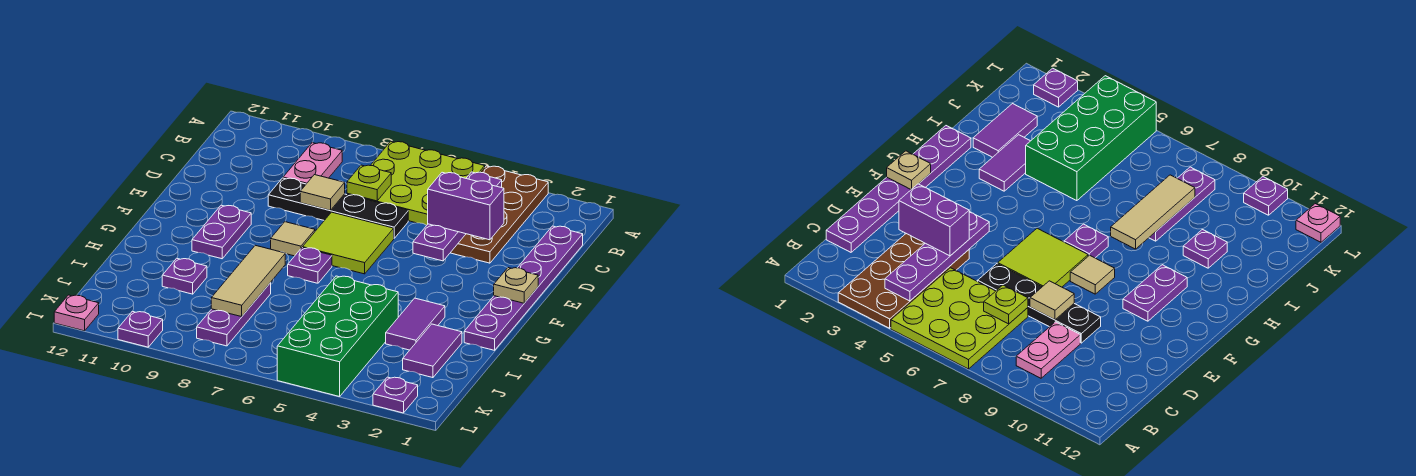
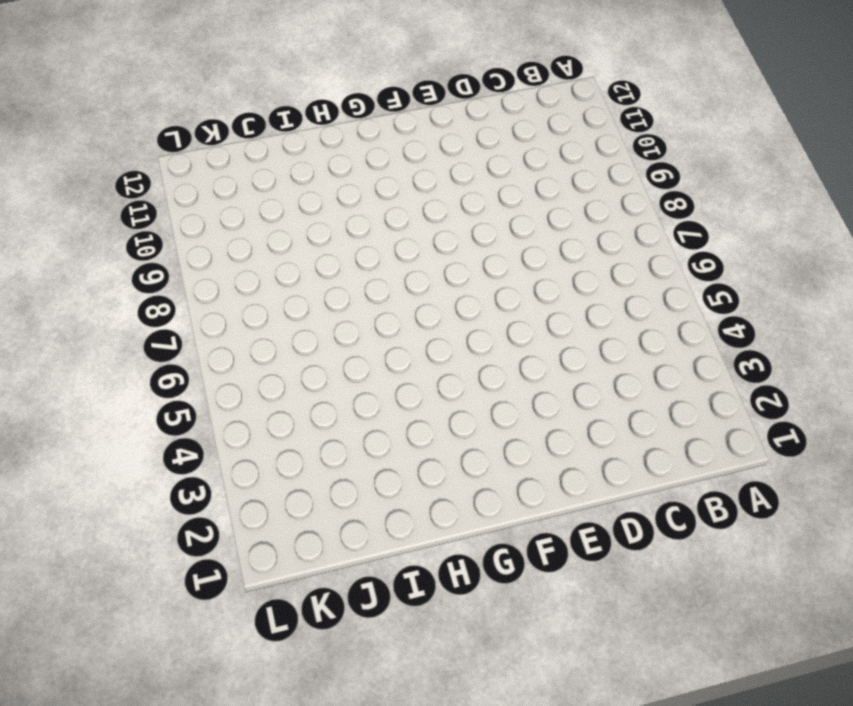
none -> brown plate A3:D4 level 1
none -> lime plate A5:C7 level 1
none -> pink plate B9:C9 level 1

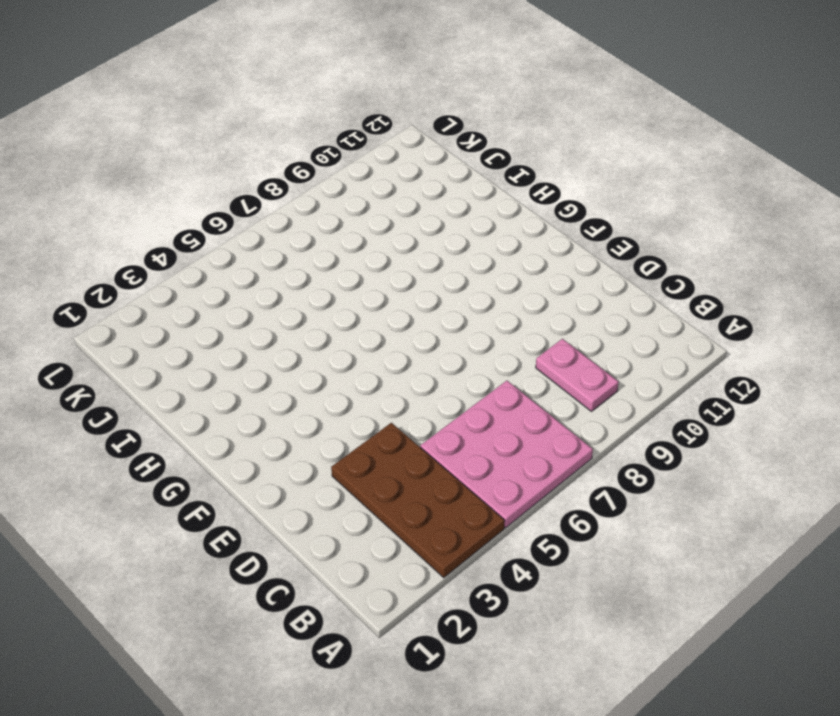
pink plate A5:C7 level 1 -> lime plate A5:C7 level 1
none -> purple plate C1:H1 level 1
none -> black plate D6:D9 level 1
none -> lime tile E6:F7 level 1

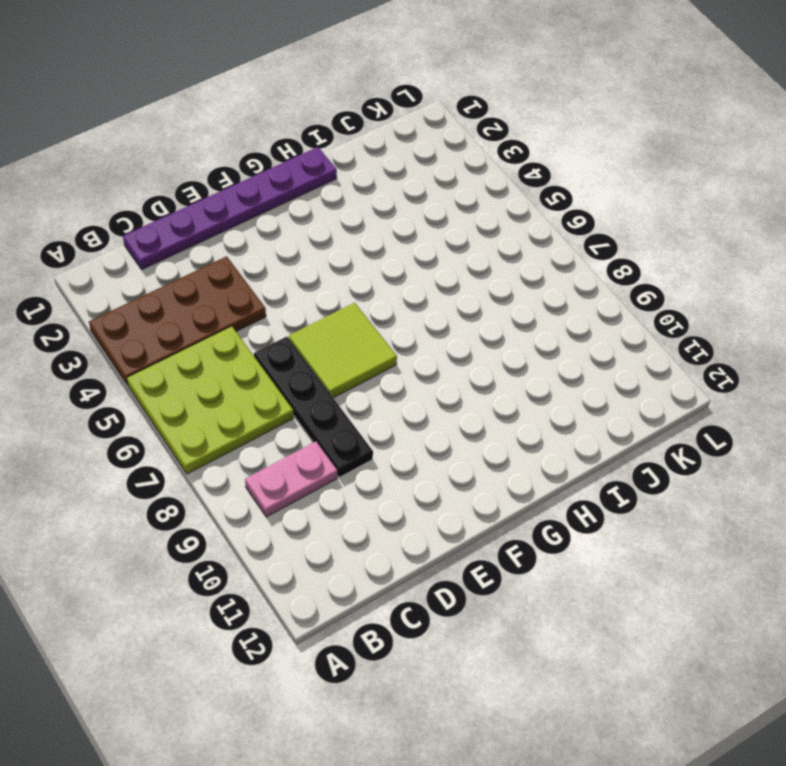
none -> tan tile F8 level 1
none -> purple plate F10:G10 level 1
none -> purple plate G7 level 1

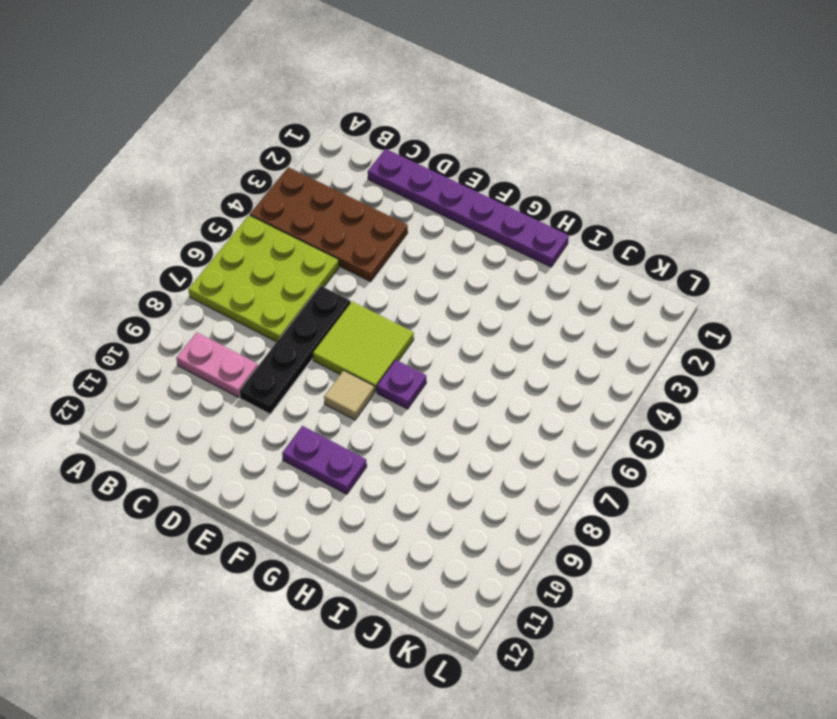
none -> purple tile H3:I3 level 1
none -> purple tile I2:J2 level 1
none -> green brick I4:L5 level 1

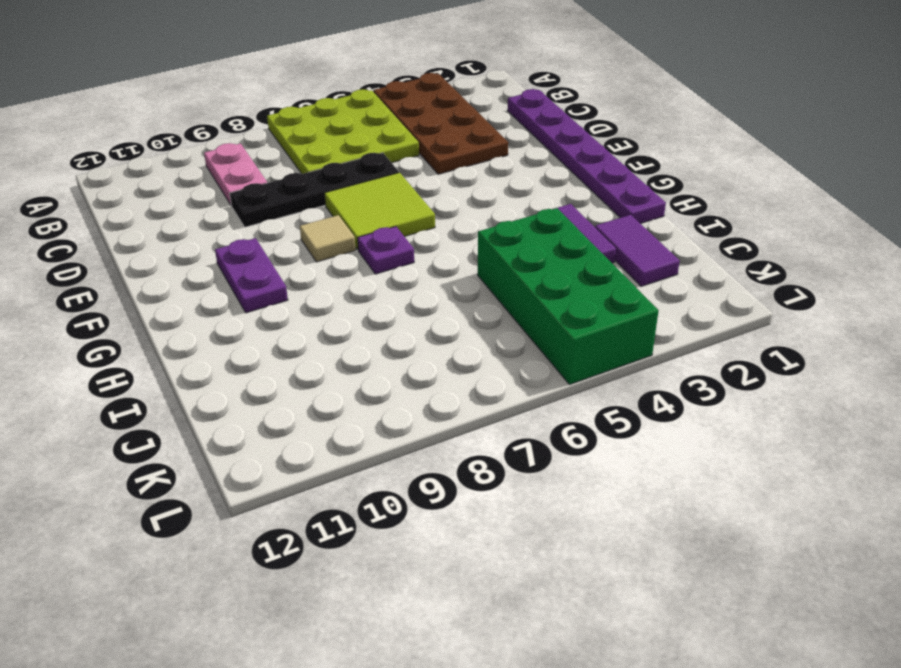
none -> purple plate I8:K8 level 1
none -> purple plate I10 level 1
none -> purple plate L2 level 1

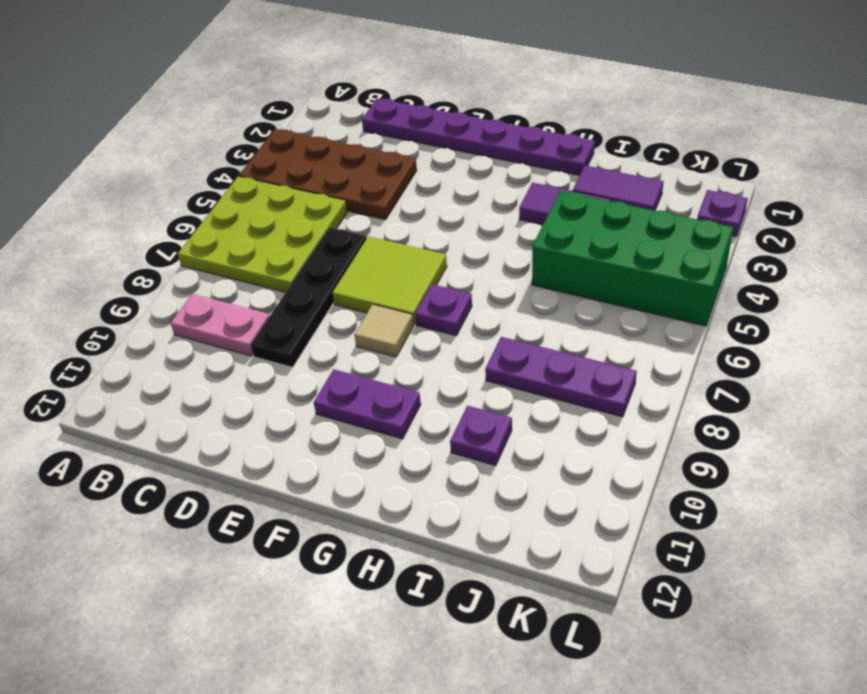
none -> purple plate L10 level 1
none -> pink plate L12 level 1
none -> purple plate B4:E4 level 2

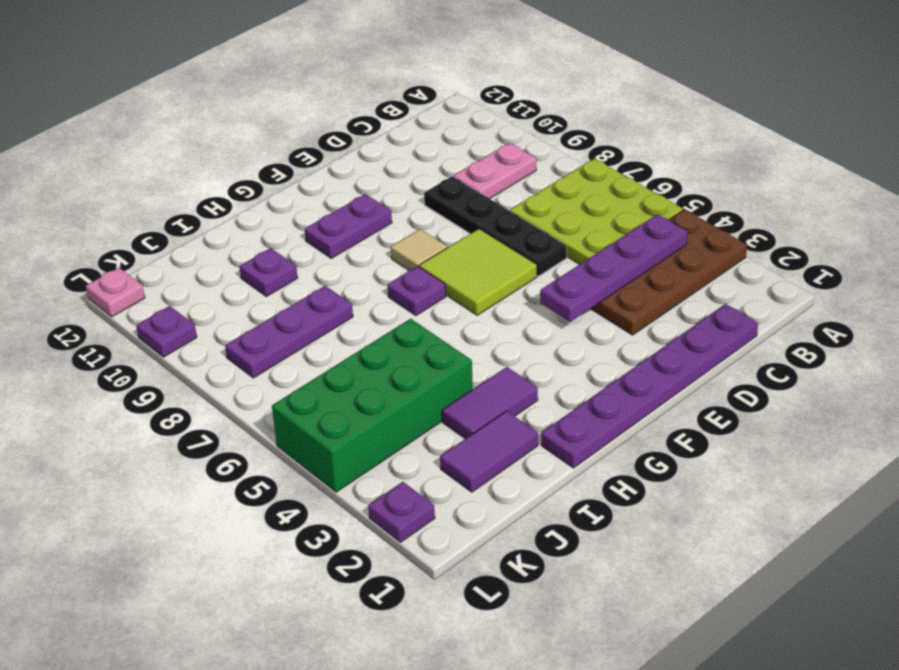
none -> lime plate C7 level 2
none -> tan tile D8 level 2
none -> tan plate F1 level 2

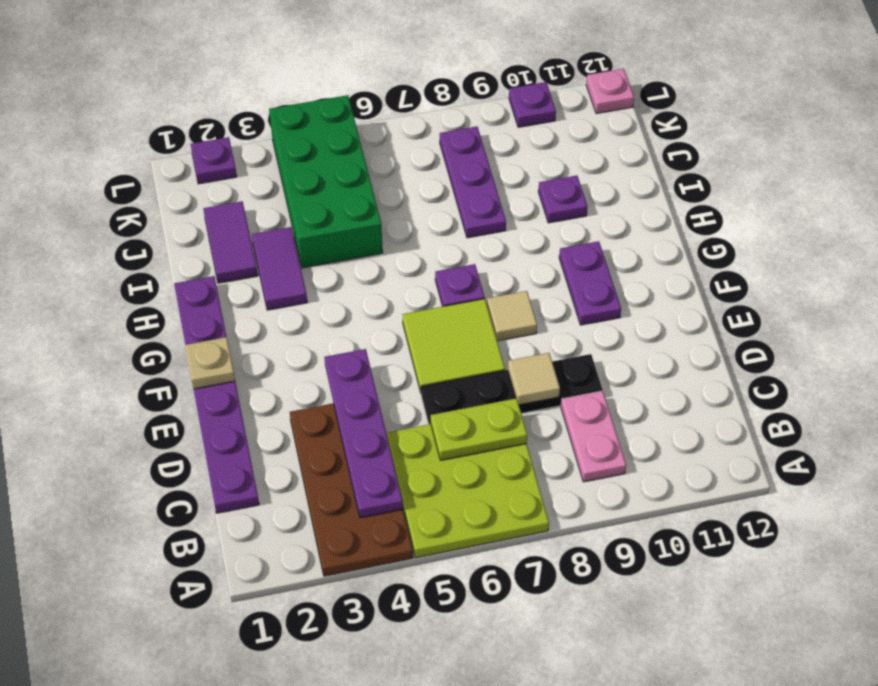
lime plate C6:C7 level 2 -> lime plate C7 level 2
none -> tan tile H8:J8 level 2
none -> purple brick D3:D4 level 3

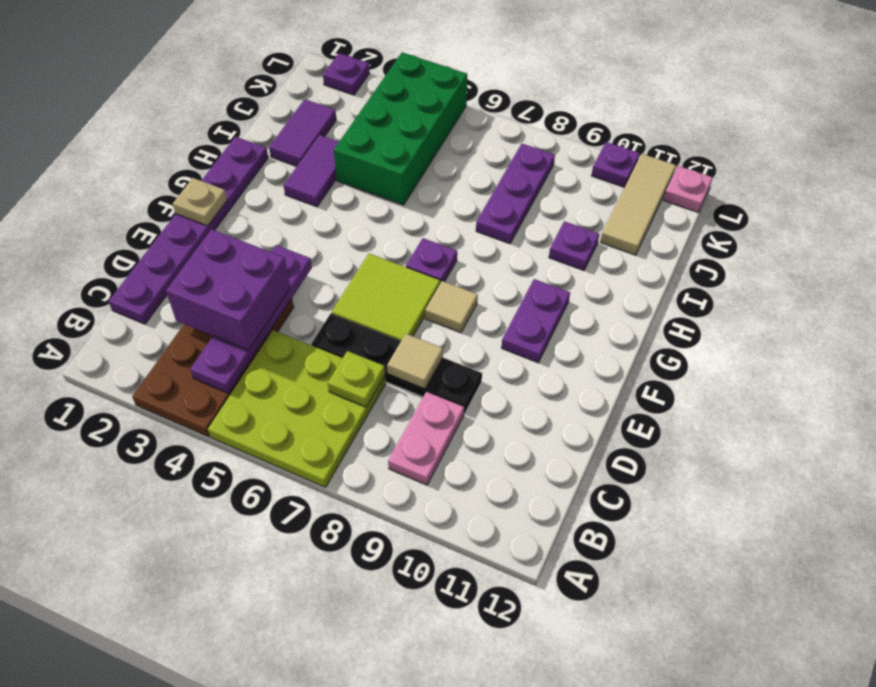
purple brick C3:D4 level 3 -> purple brick D3:D4 level 3
tan tile J11:L11 level 1 -> tan tile H8:J8 level 2

